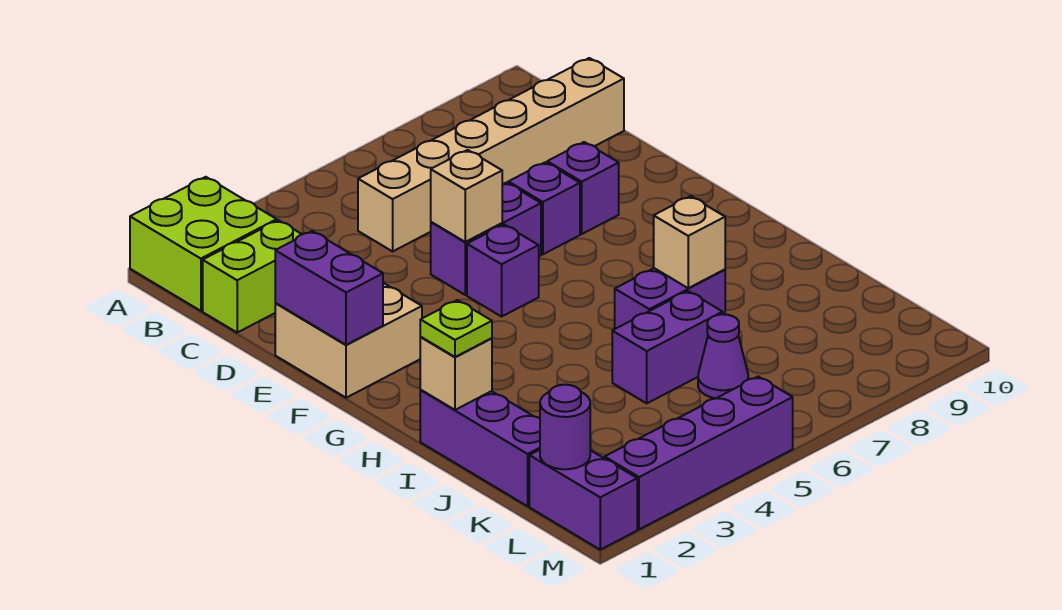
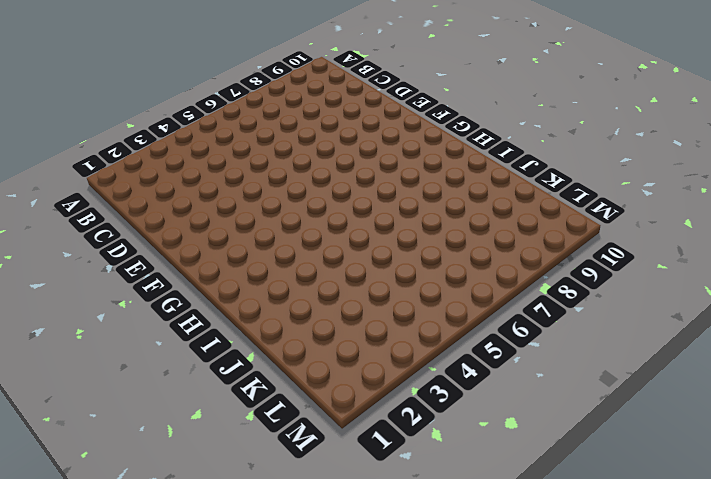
none -> lime brick A1:B2 level 1
none -> lime brick C1:C2 level 1
none -> tan brick C5:C10 level 1

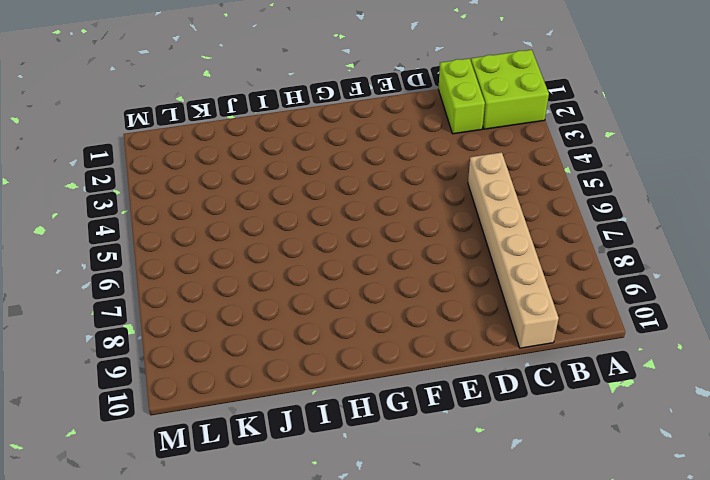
none -> tan brick E1:F2 level 1
none -> purple brick E5:E6 level 1
none -> purple brick E7 level 1

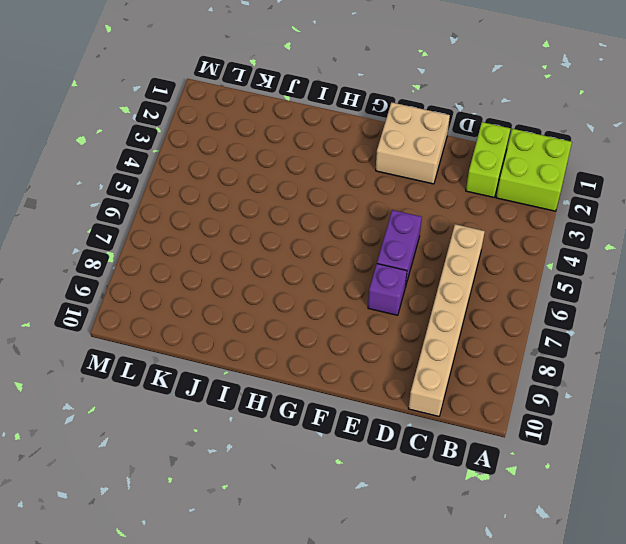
none -> purple brick E8 level 1
none -> purple brick F5 level 1
none -> purple brick I1:K1 level 1

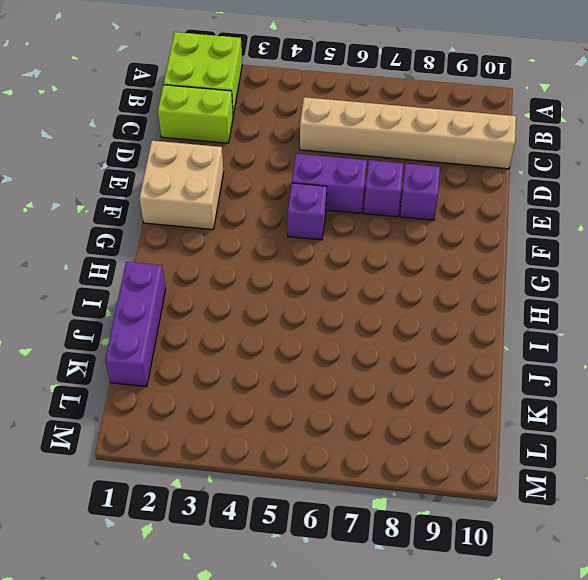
none -> purple brick I6:I7 level 1
none -> purple brick J5:J6 level 1
none -> purple cone K6 level 1

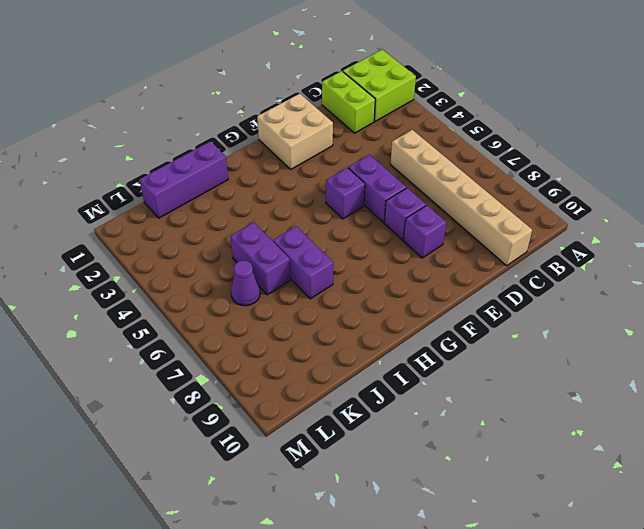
none -> purple brick L1:M1 level 1
none -> purple brick M2:M5 level 1
none -> purple brick E1:F1 level 2

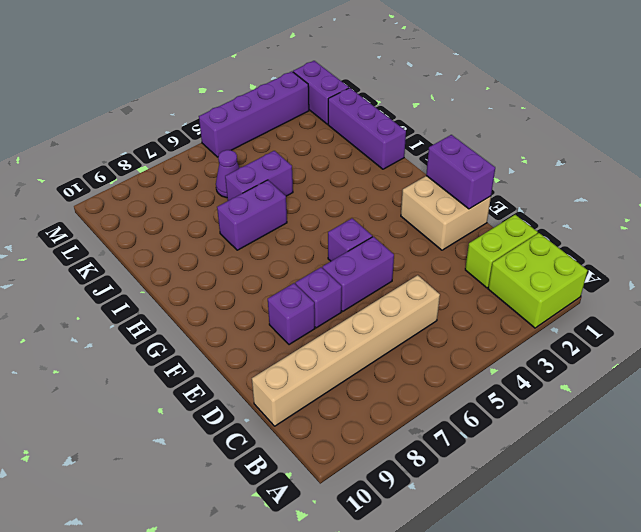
none -> tan brick E5 level 2
none -> tan brick I1 level 2
none -> tan brick I7 level 2

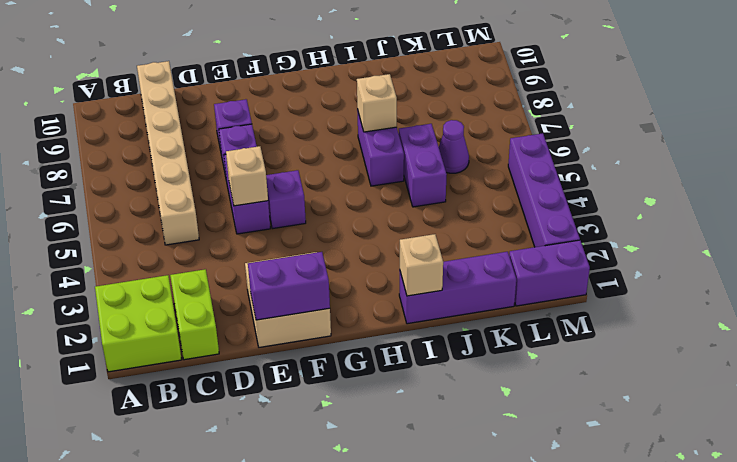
none -> purple round brick L1 level 2
none -> lime plate I1 level 3

